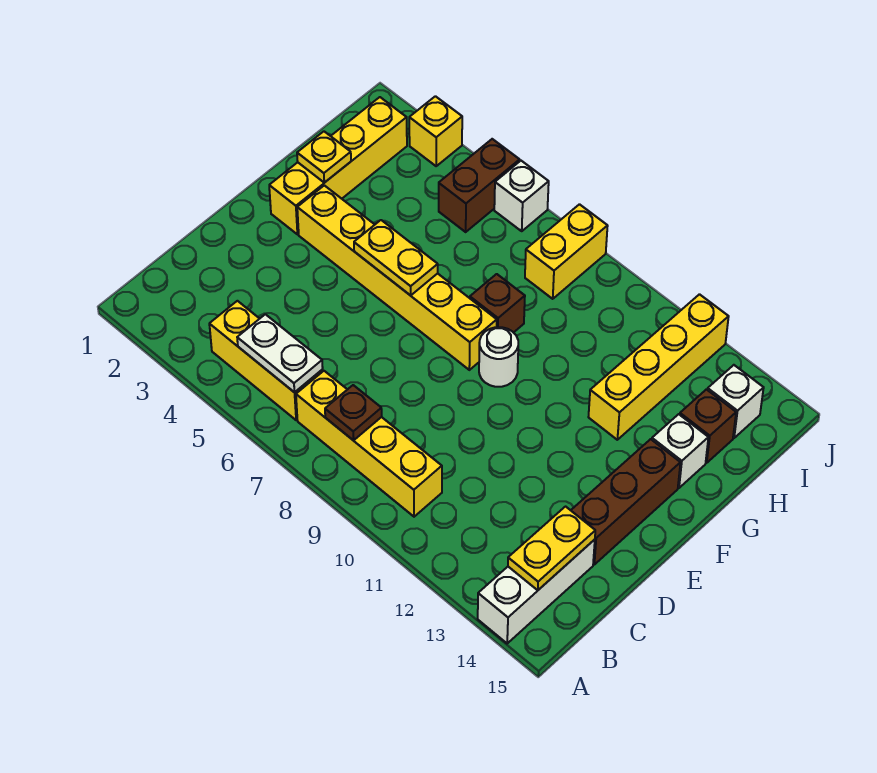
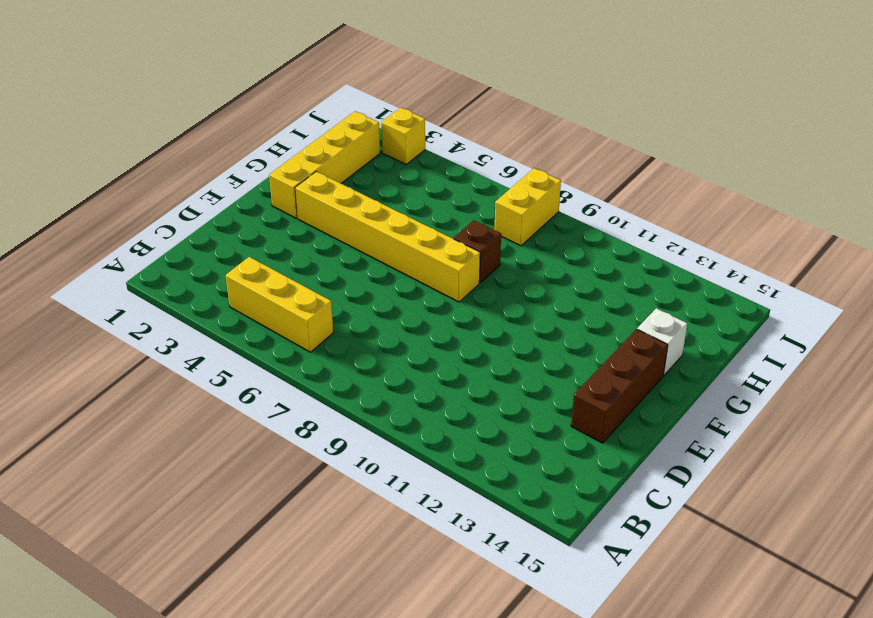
none -> white brick A14:C14 level 1
none -> yellow brick B7:B10 level 1
none -> white round brick F9 level 1

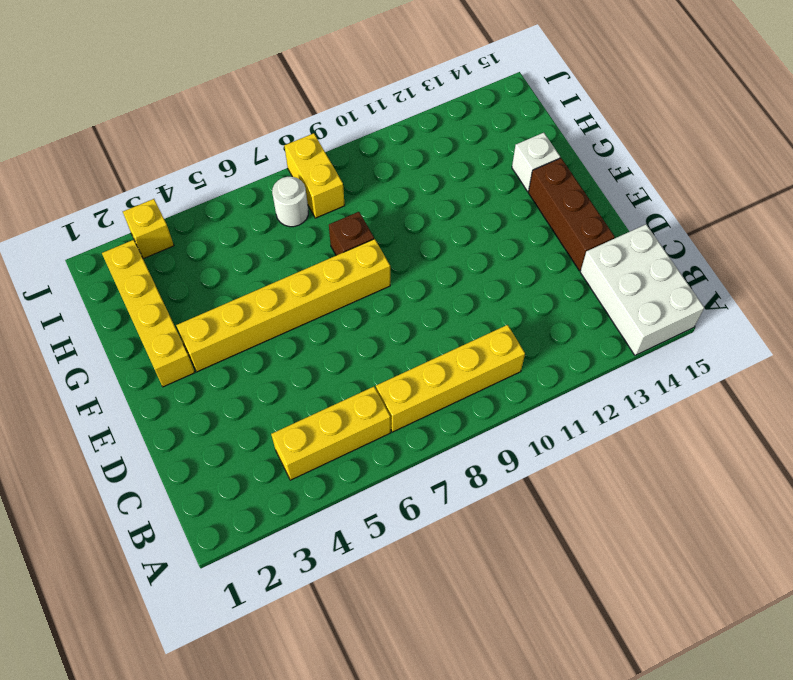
white brick A14:C15 level 1 -> white brick A14:C14 level 1
white round brick I7 level 1 -> white round brick F9 level 1
none -> yellow brick G12:J12 level 1
none -> brown brick H14 level 1
none -> brown brick I5:J5 level 1

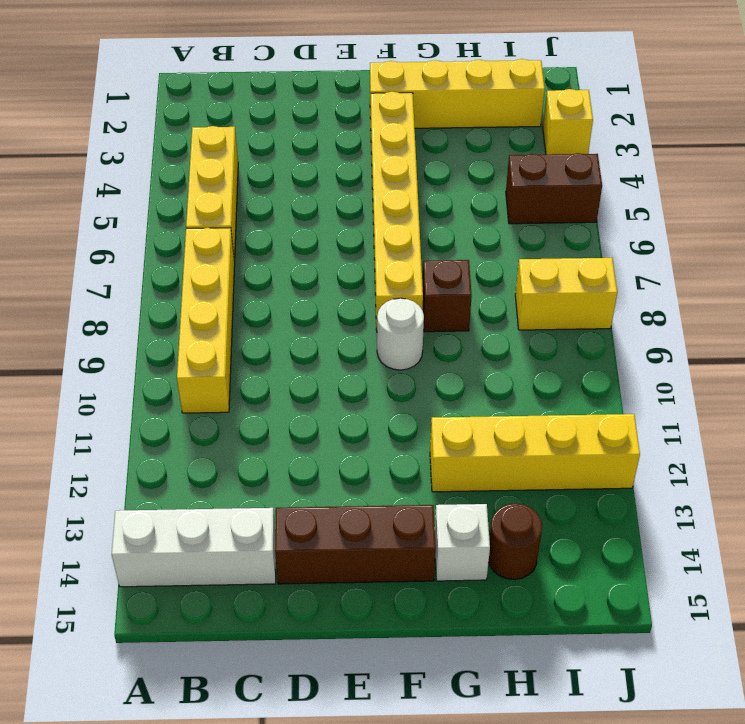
brown round brick H14 level 1 -> brown brick H14 level 1
none -> white brick I14 level 1
none -> white brick J6 level 1
none -> white plate B5:B6 level 2

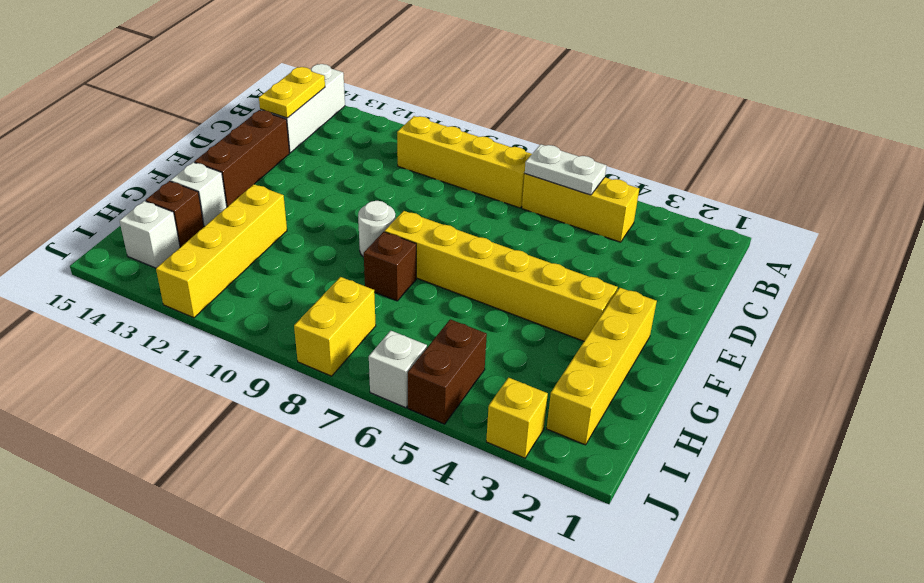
none -> brown plate B8 level 2
none -> yellow plate F5:F6 level 2
none -> yellow plate G2 level 2

